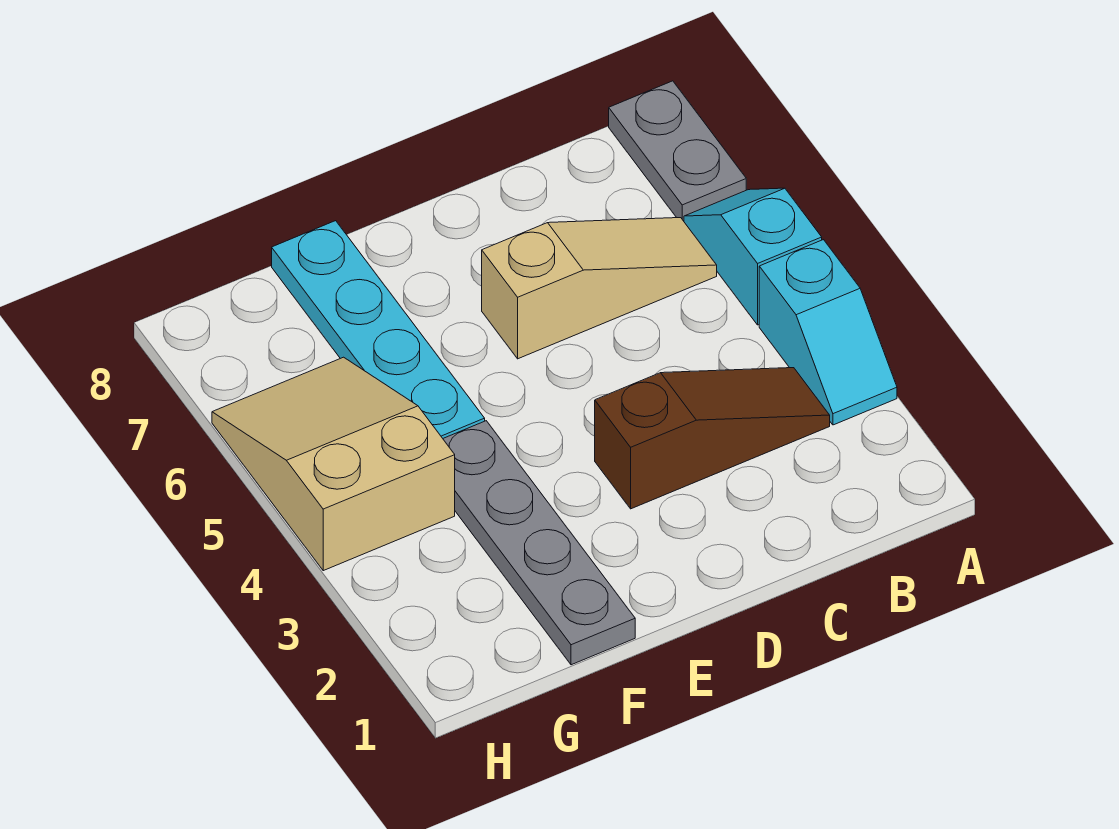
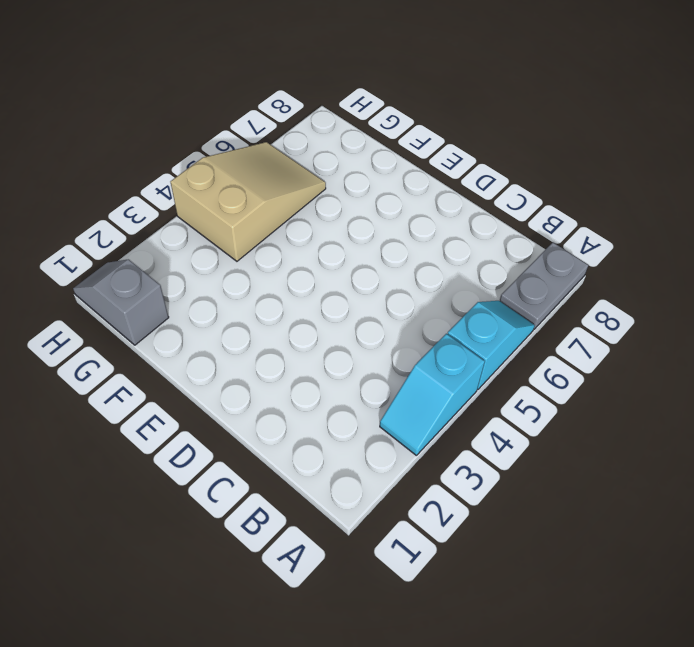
grey slope G1:H1 level 1 top G -> none
none -> brown slope B3:D3 level 1 top D
none -> tan slope B6:D6 level 1 top D

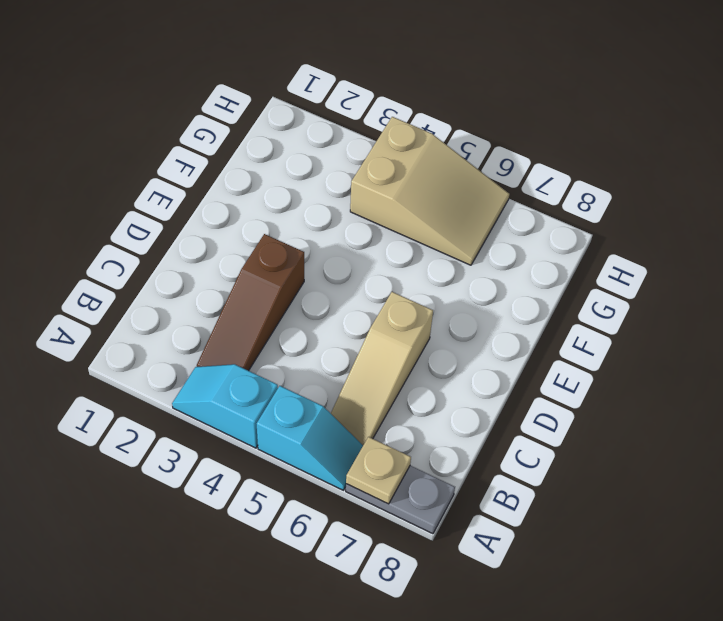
tan plate A7 level 2 -> none
none -> grey plate F1:F4 level 1
none -> cyan plate F5:F8 level 1

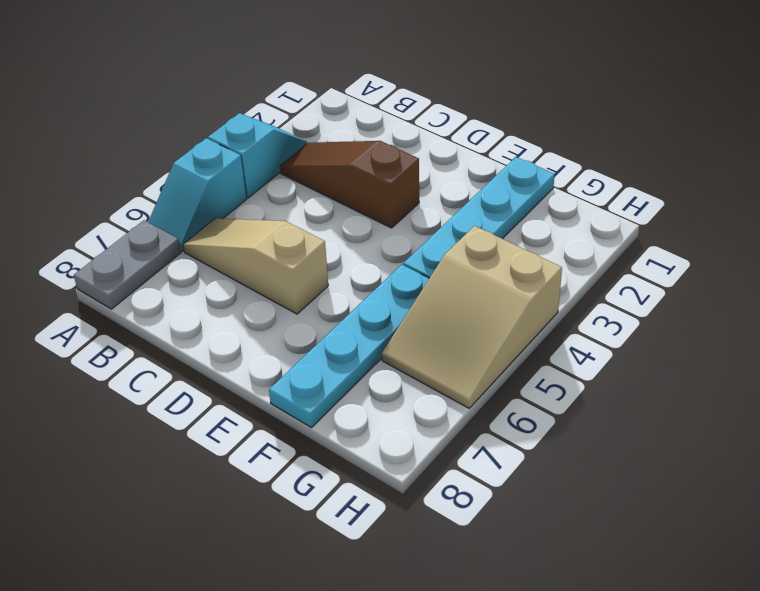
cyan plate F1:F4 level 1 -> grey plate F1:F4 level 1

